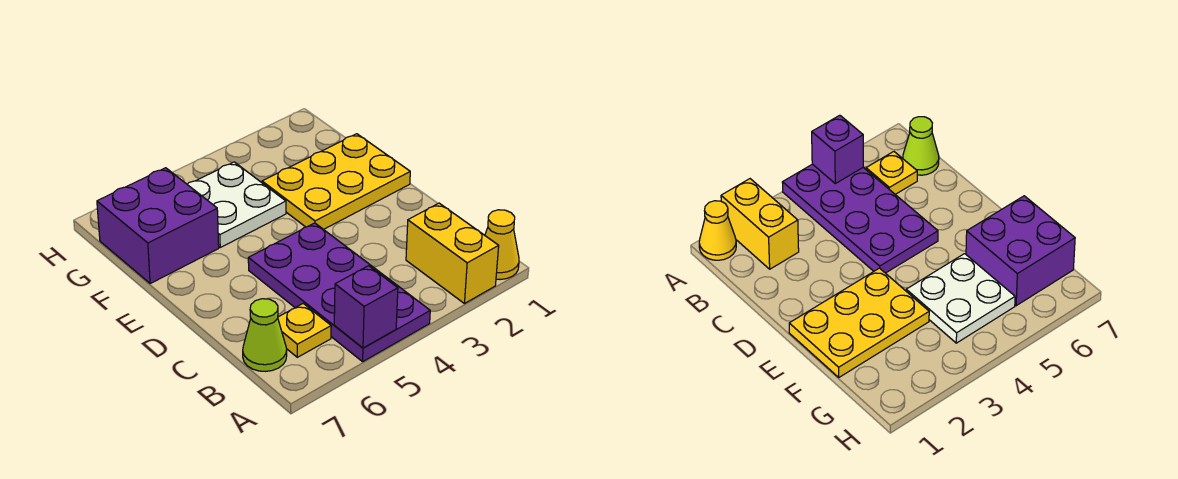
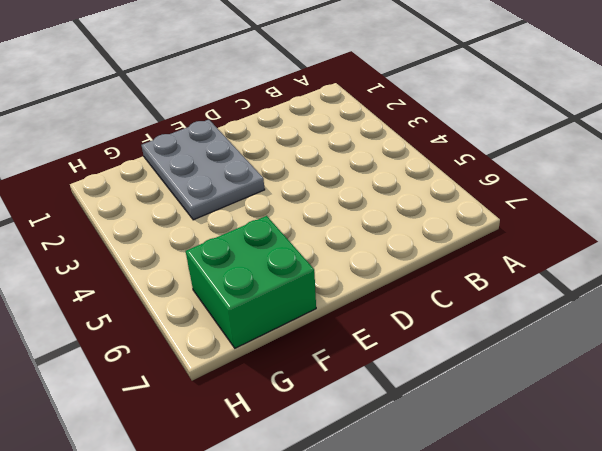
grey plate E1:F3 level 1 -> yellow plate E1:F3 level 1
green brick F6:G7 level 1 -> purple brick F6:G7 level 1
none -> yellow cone A1 level 1
none -> yellow brick A2:B2 level 1

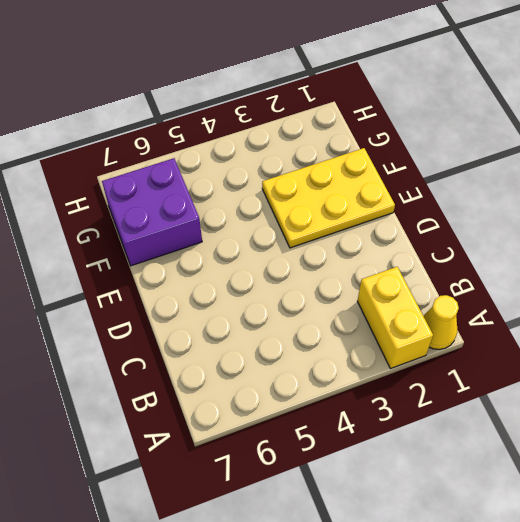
none -> purple plate A4:D5 level 1
none -> yellow plate B6 level 1

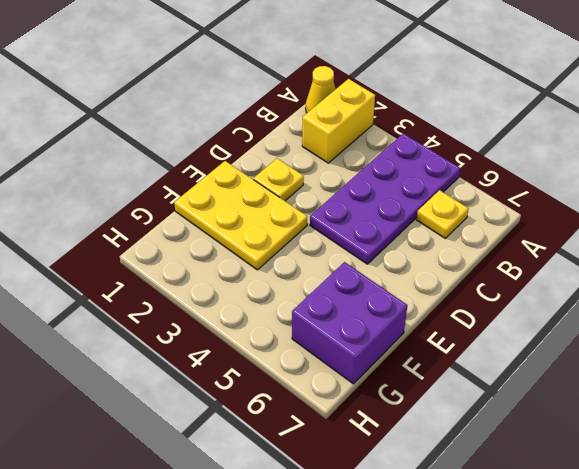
yellow plate D2 level 1 -> none
none -> lime cone B7 level 1
none -> white plate F4:G5 level 1

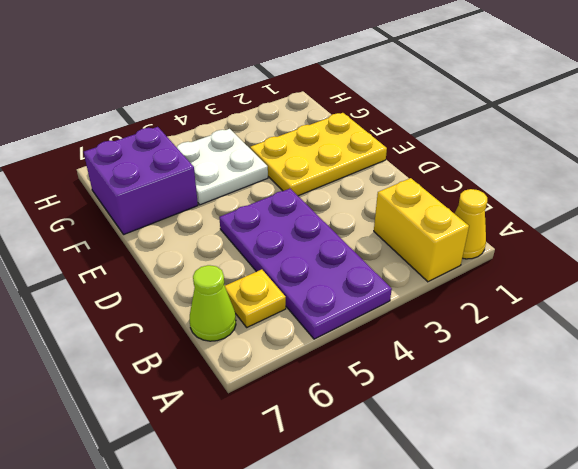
none -> purple brick A5 level 2

